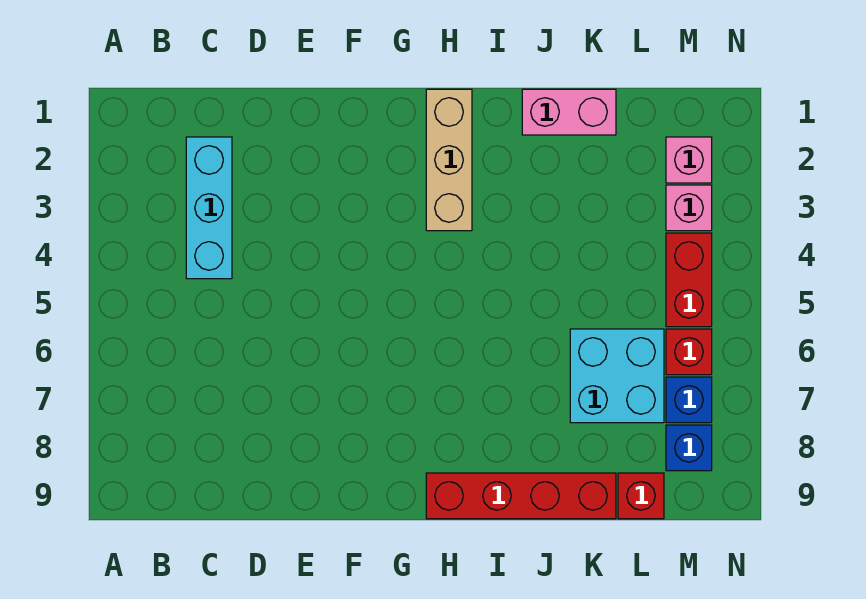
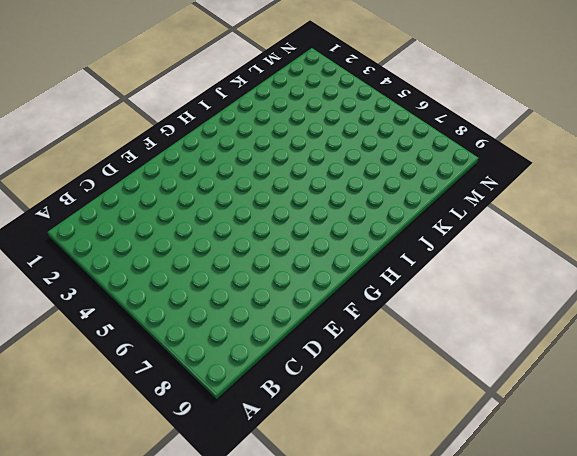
none -> cyan brick C2:C4 level 1
none -> tan brick H1:H3 level 1
none -> red brick H9:K9 level 1

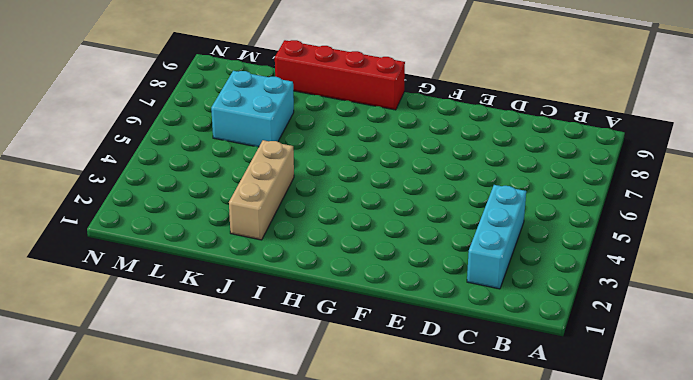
tan brick J2:J4 level 1 -> tan brick H1:H3 level 1
none -> pink brick J1:K1 level 1
none -> red brick L9 level 1
none -> pink brick M2 level 1

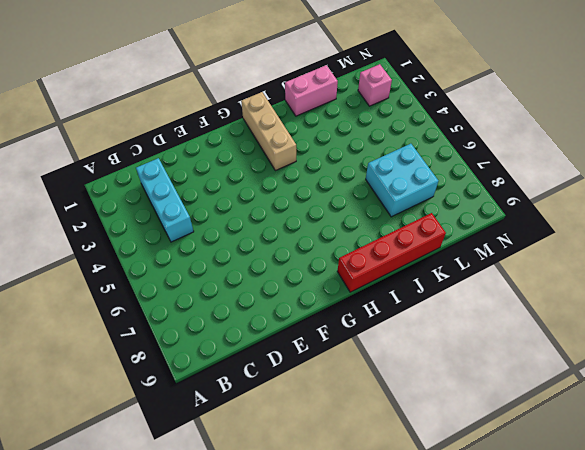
none -> red brick L9 level 1
none -> pink brick M3 level 1
none -> red brick M4:M5 level 1

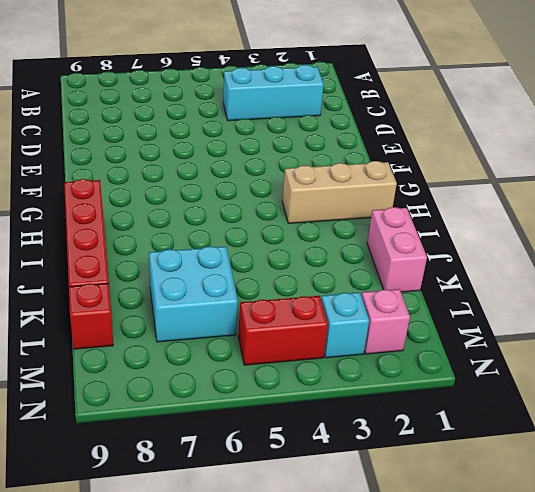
cyan brick M3 level 1 -> pink brick M3 level 1
none -> red brick M6 level 1
none -> blue brick M7 level 1
none -> blue brick M8 level 1

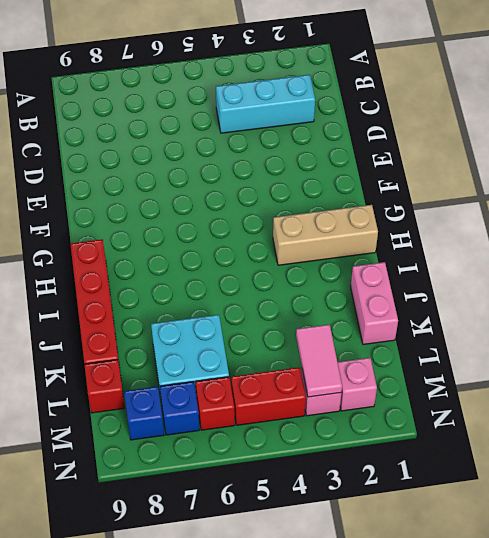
pink tile L3:M3 level 2 -> none

